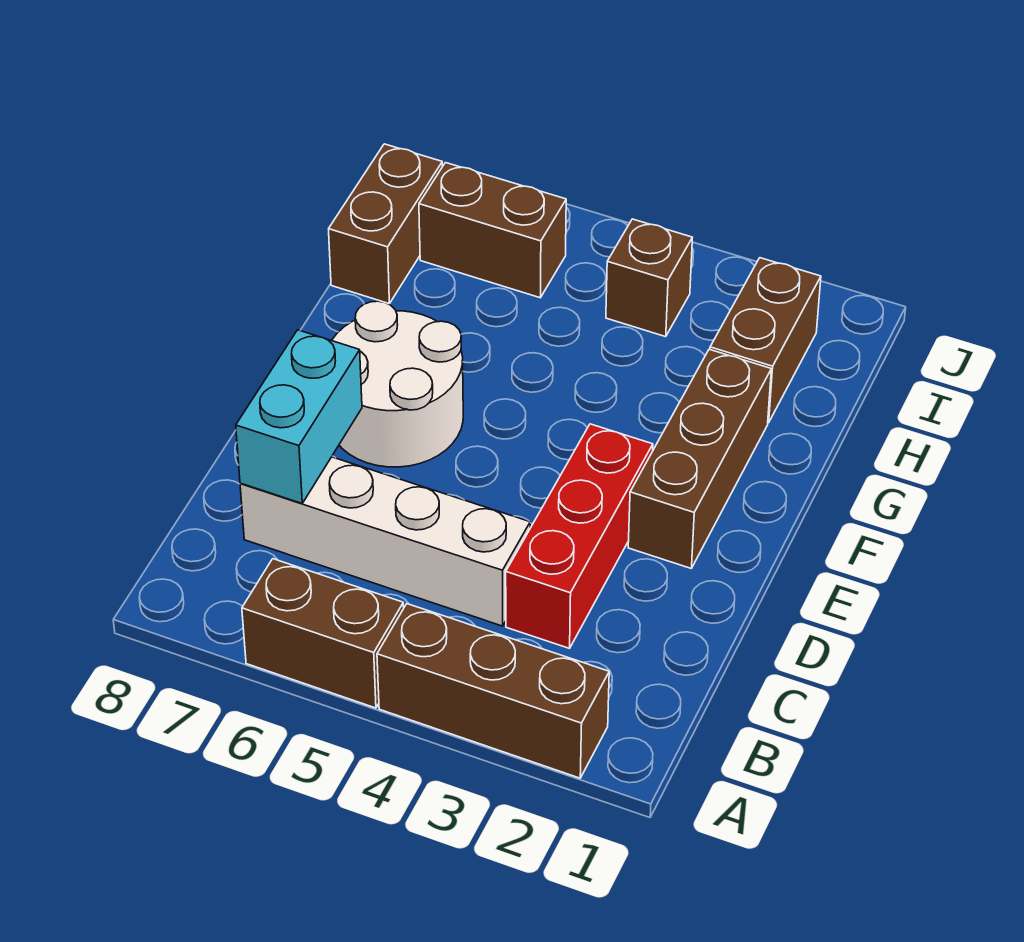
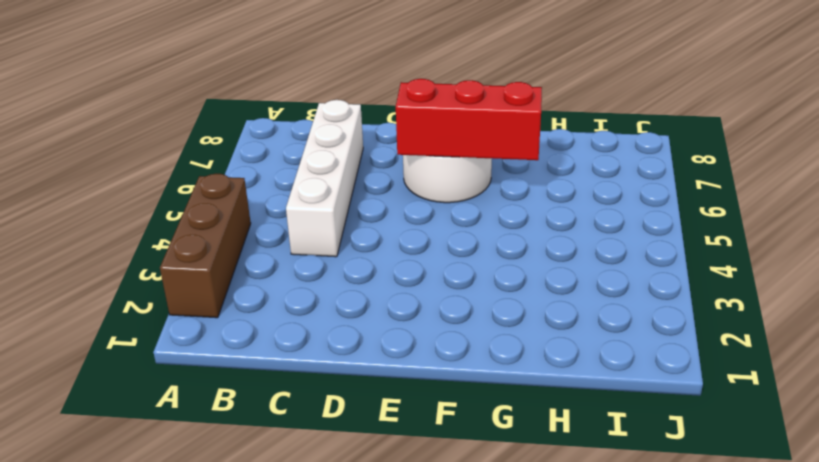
red brick E6:G6 level 2 -> red brick C3:E3 level 1
none -> brown brick A5:A6 level 1
none -> brown brick E2:G2 level 1

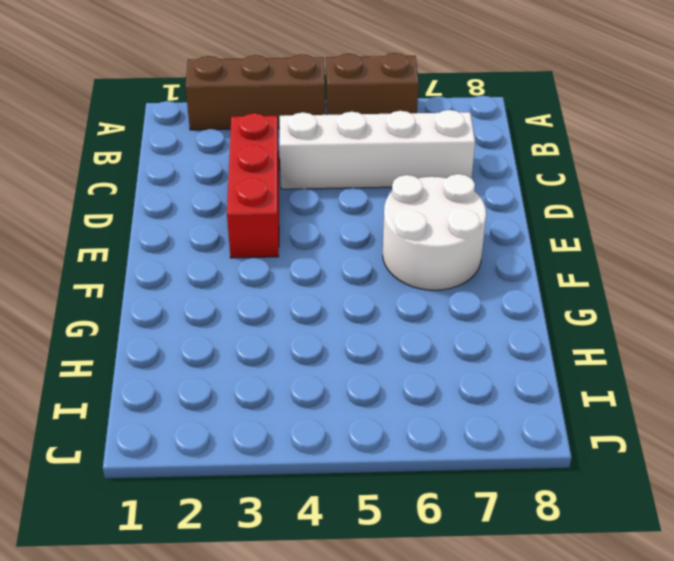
none -> brown brick E2:G2 level 1
none -> brown brick H2:I2 level 1

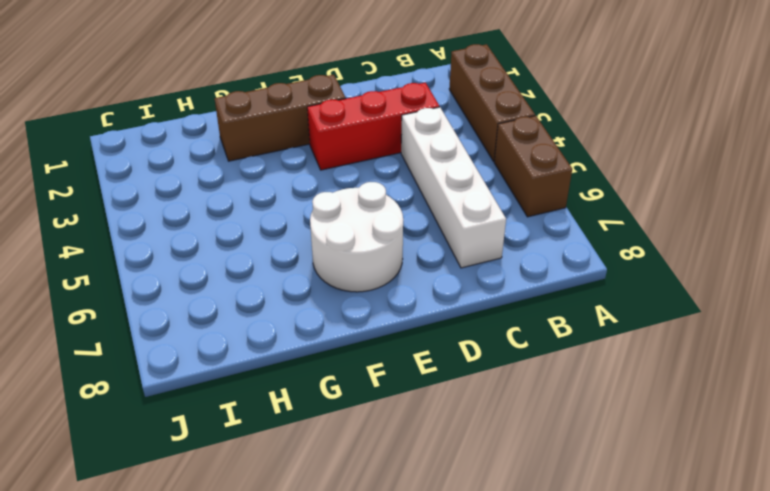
none -> brown brick H2:I2 level 1
none -> brown brick H8:I8 level 1

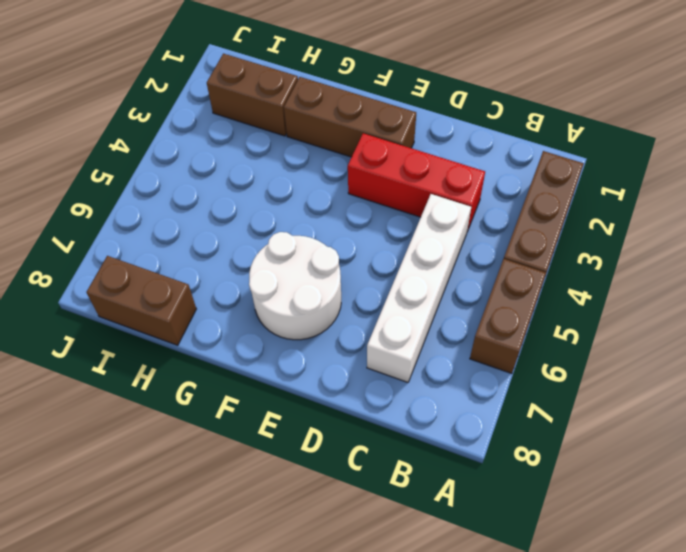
none -> brown brick I4 level 1
none -> brown brick I6:I7 level 1

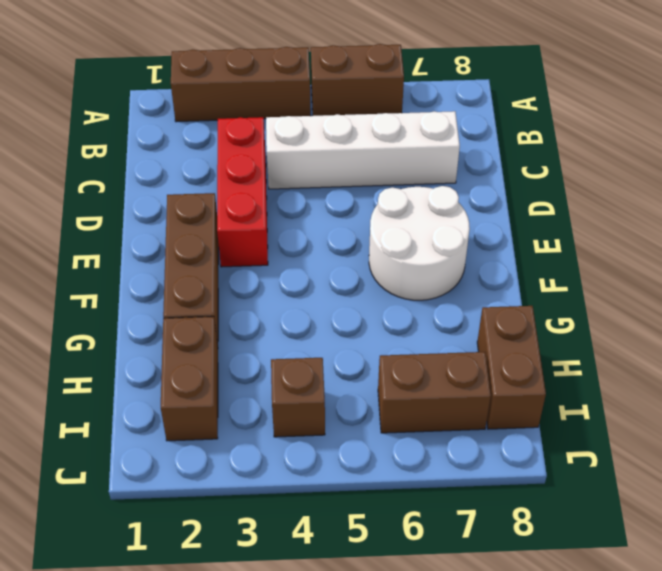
none -> cyan brick C7:D7 level 2

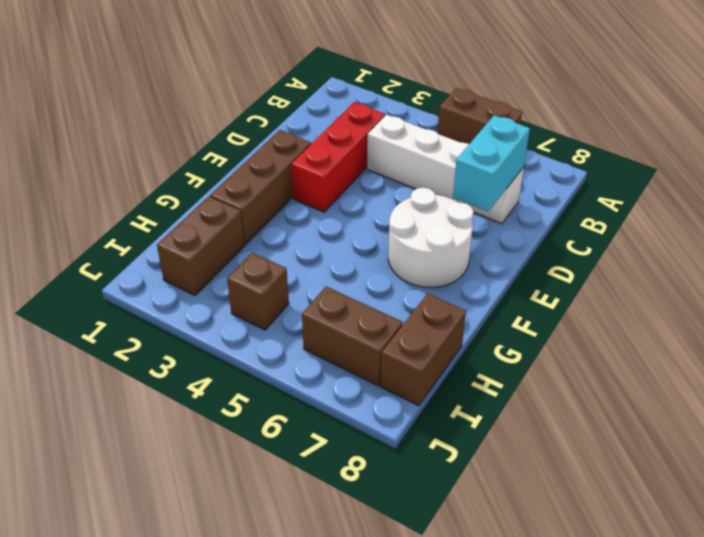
none -> brown brick A2:A4 level 1

